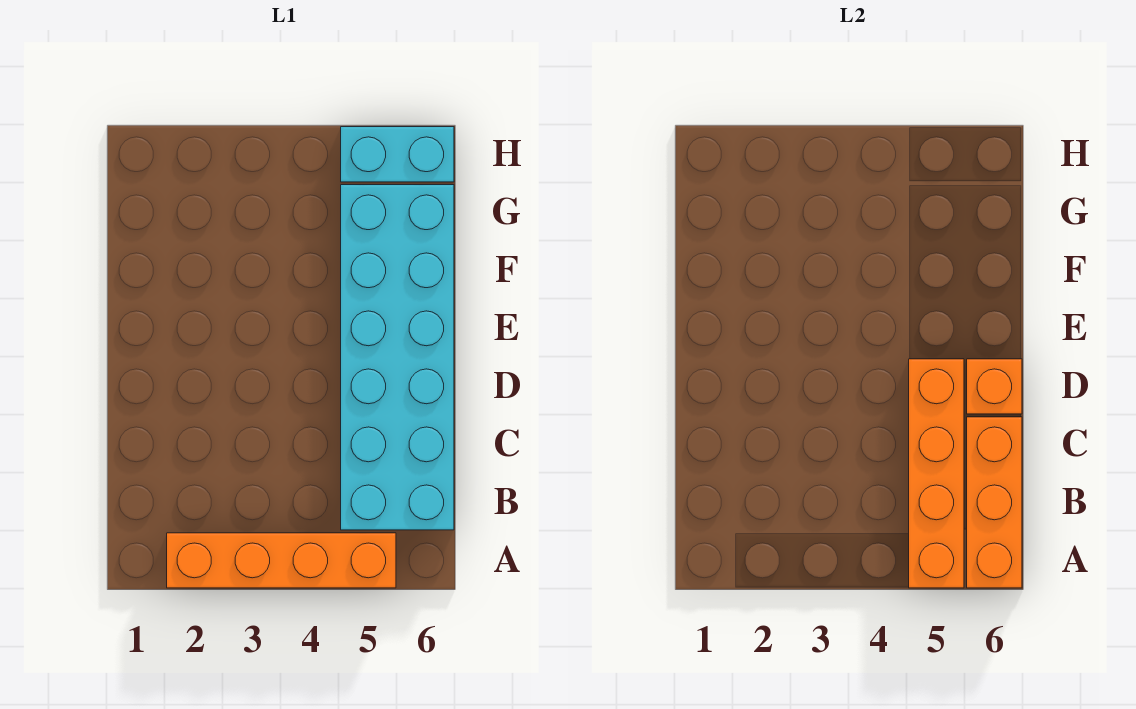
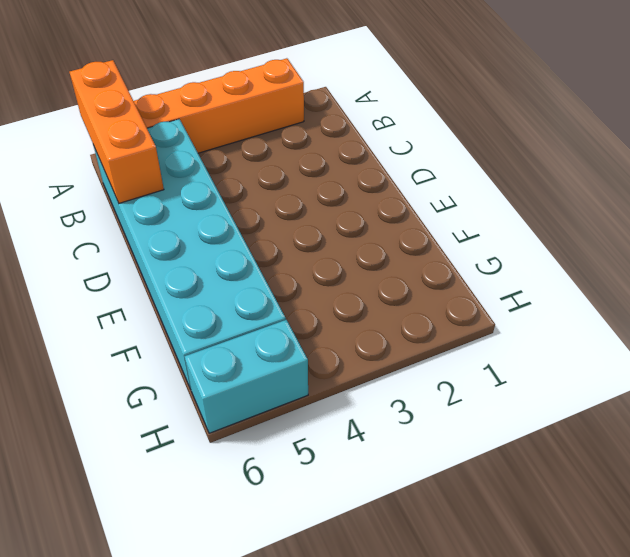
none -> orange brick A5:D5 level 2
none -> orange brick D6 level 2

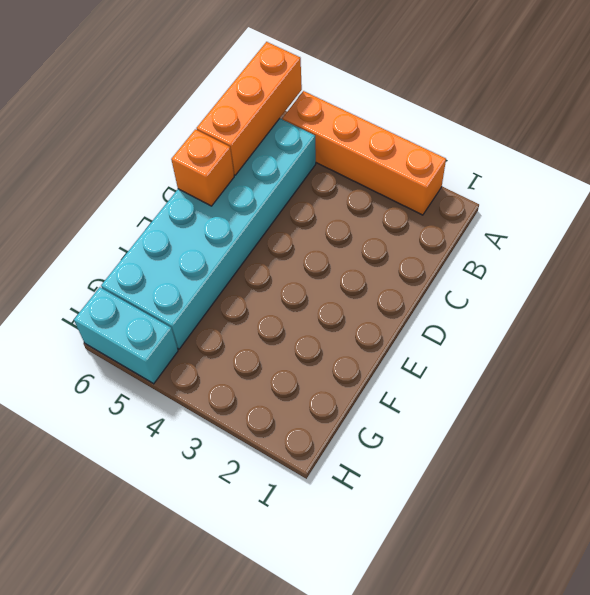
none -> orange brick A5:D5 level 2

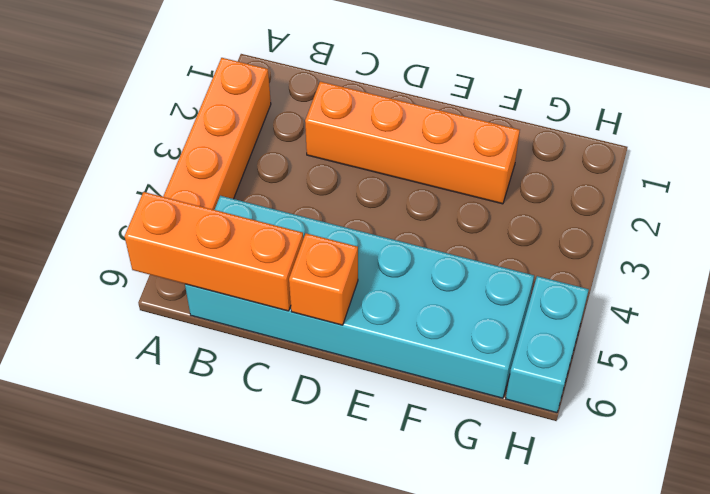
orange brick C2:F2 level 1 -> orange brick A5:D5 level 2

